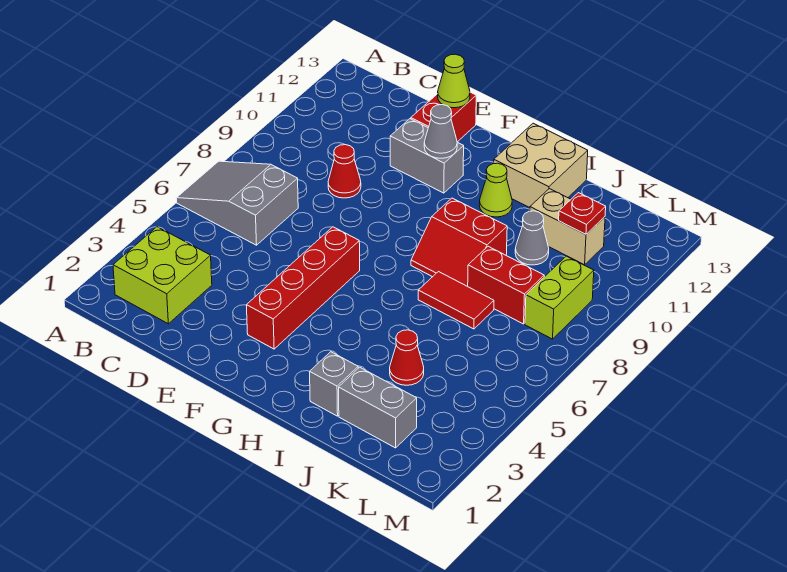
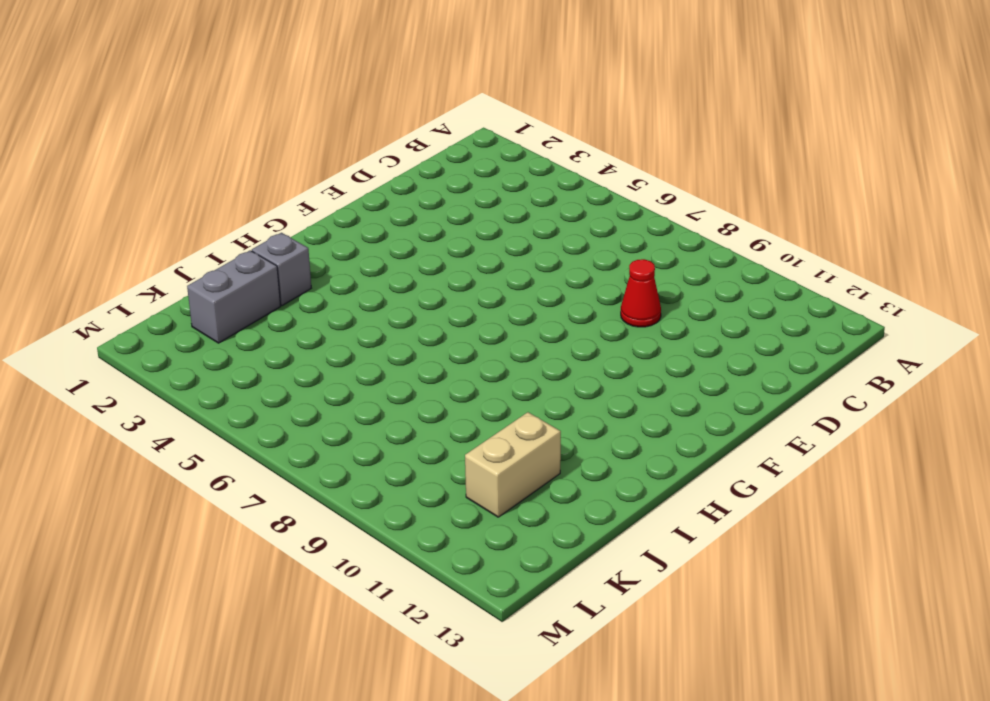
none -> grey slope A6:C7 level 1 top C
none -> lime brick B2:C3 level 1
none -> grey brick E11:F11 level 1

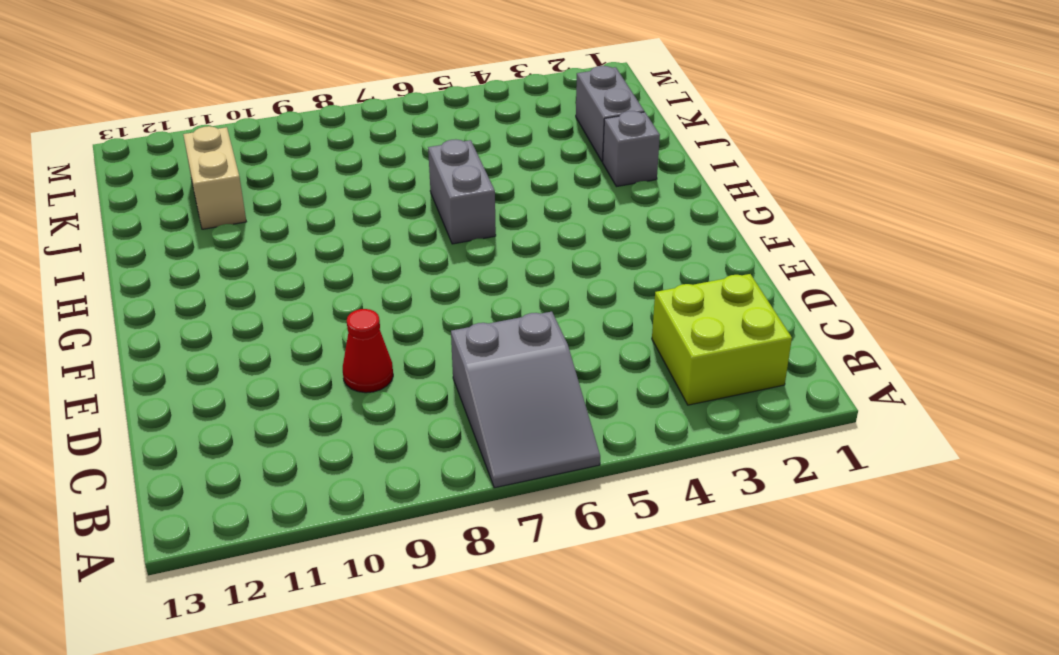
grey brick H6:I6 level 1 -> grey brick E11:F11 level 1
none -> red brick E12:E13 level 1
none -> red brick F3:F6 level 1
none -> red slope H8:I9 level 1 top 9

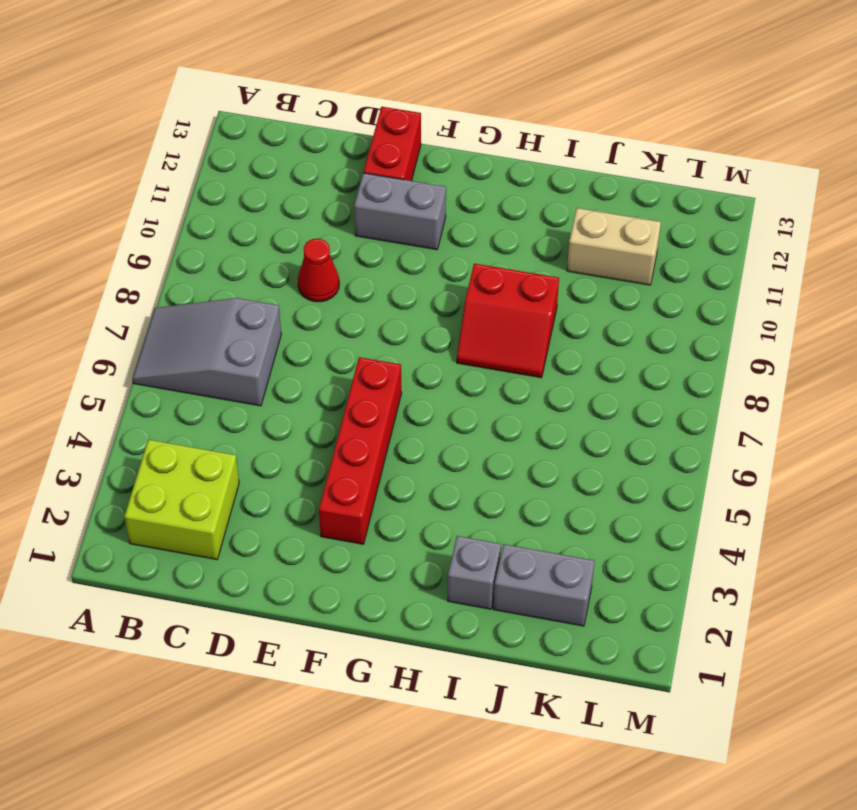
none -> lime cone H11 level 1
none -> tan brick H12:I13 level 1
none -> red tile I7:J7 level 1

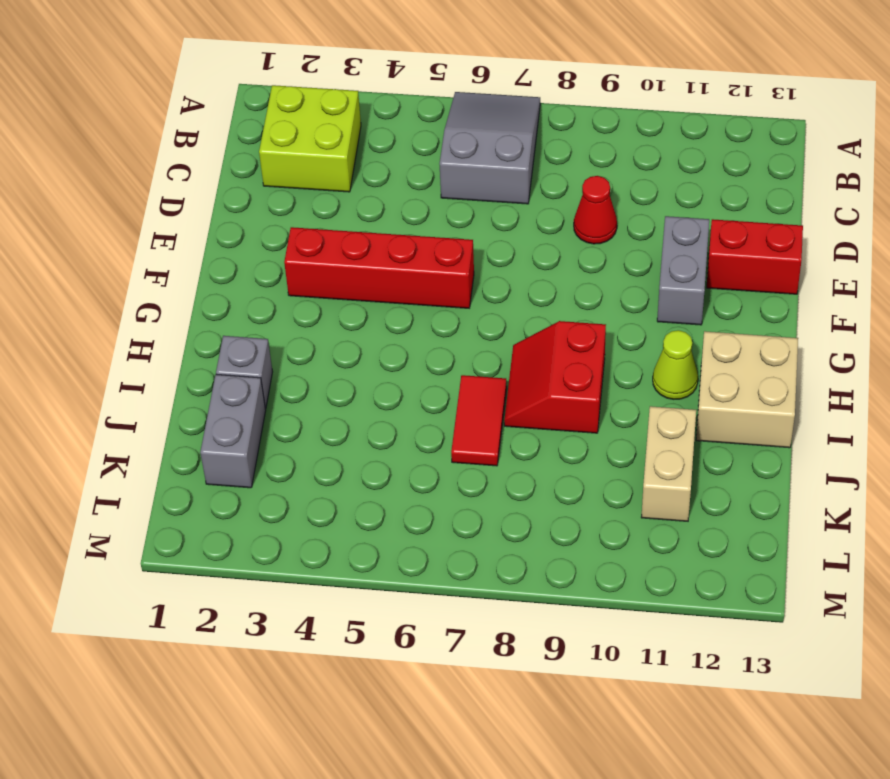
none -> red cone J4 level 1
none -> red brick J8:K8 level 1
none -> grey cone J10 level 1

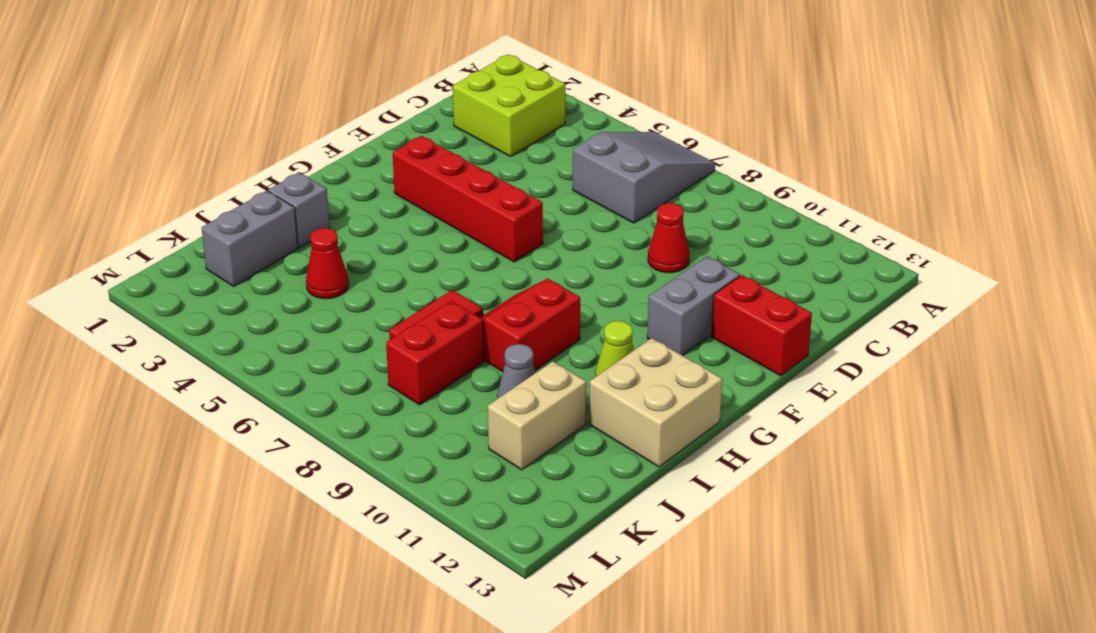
none -> lime brick L8:L9 level 1
none -> lime cone E13 level 2
none -> grey cone F11 level 2

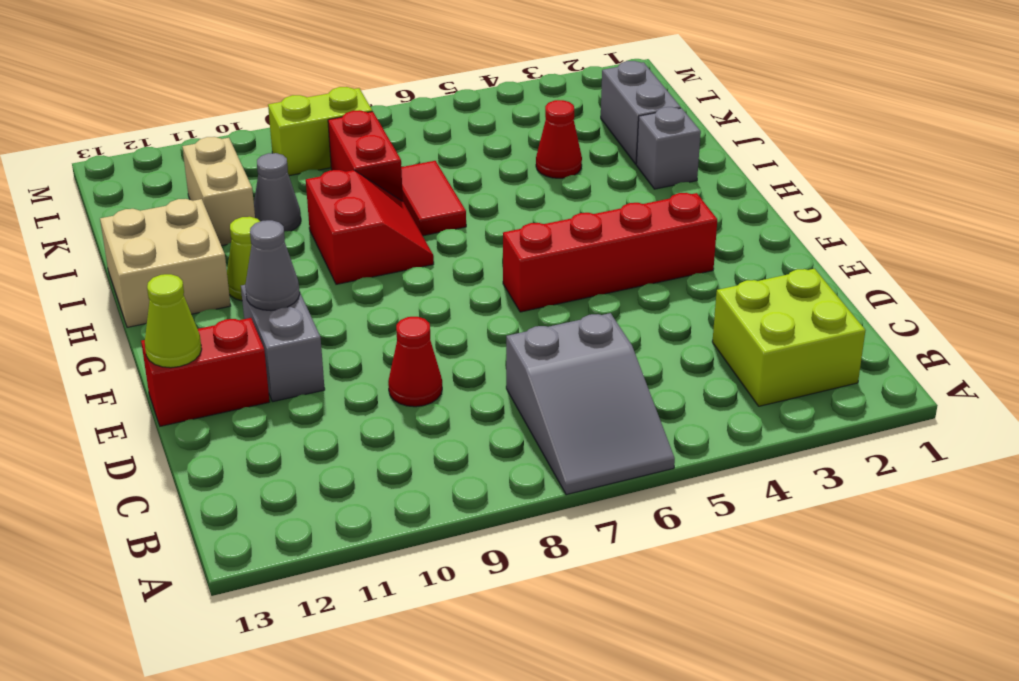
none -> red plate K11 level 2

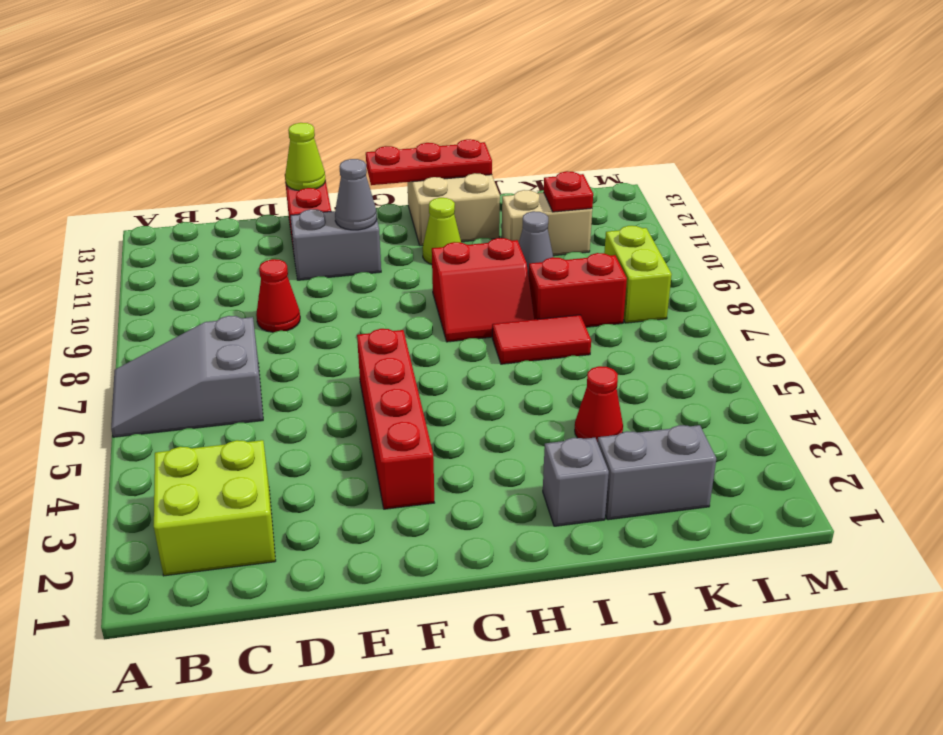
red plate G13:I13 level 2 -> none

